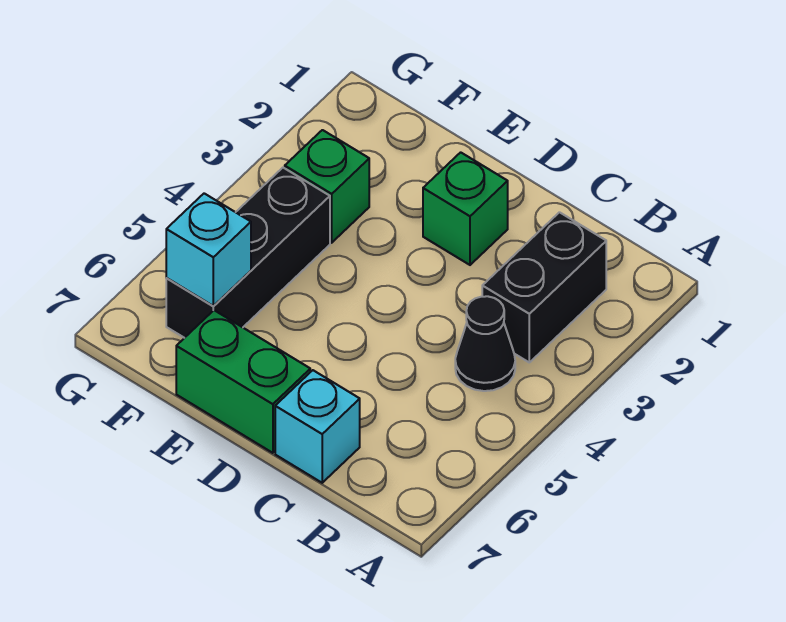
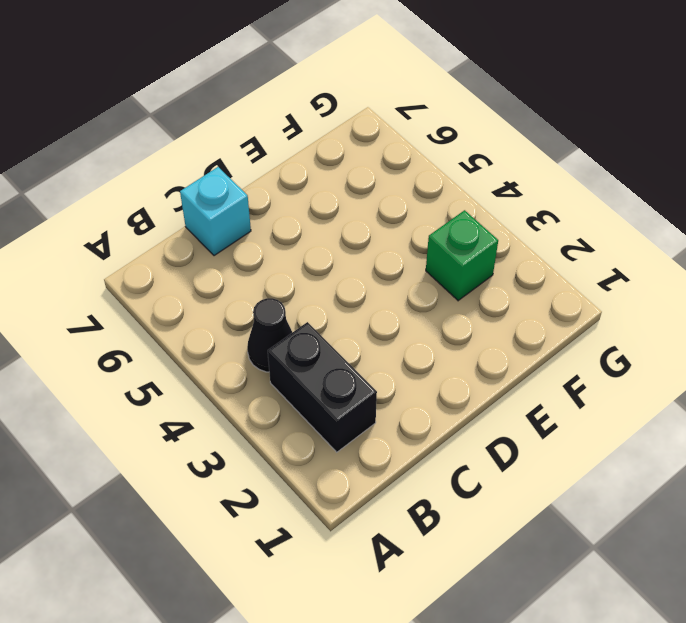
none -> green brick D2 level 1
none -> green brick D7:E7 level 1

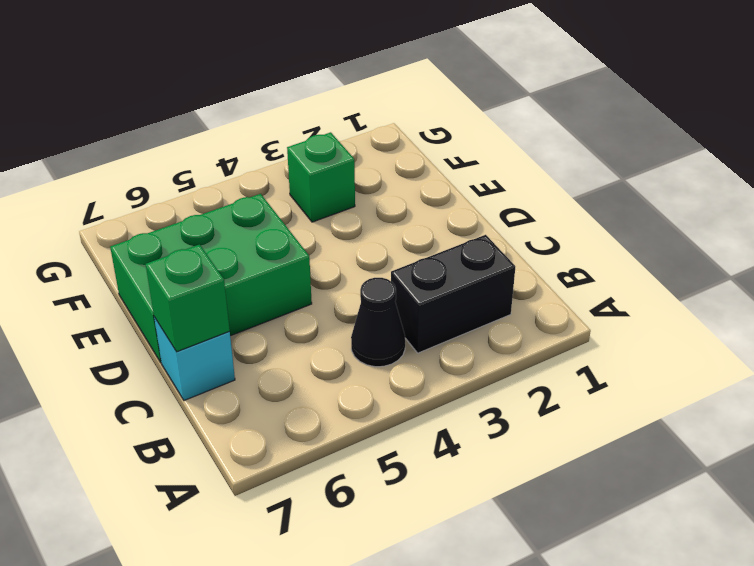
green brick C7 level 2 -> green brick D2 level 1
green brick D5:E7 level 1 -> green brick D7:E7 level 1
none -> black brick F4:F6 level 1
none -> cyan brick F6 level 2

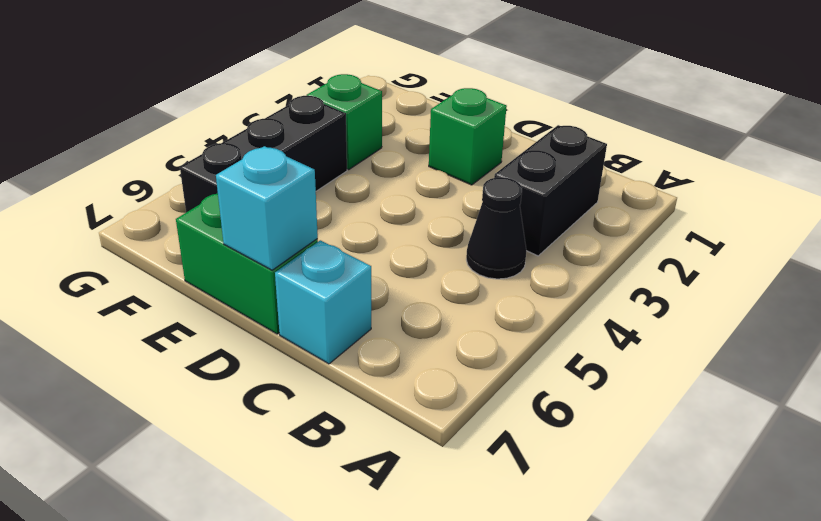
cyan brick D7 level 2 -> cyan brick F6 level 2

